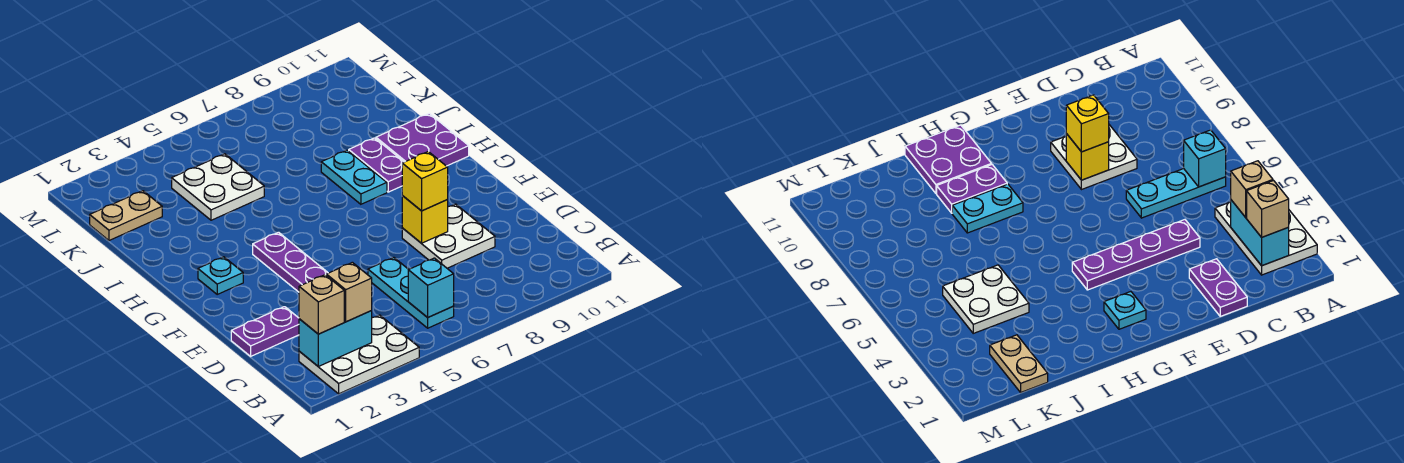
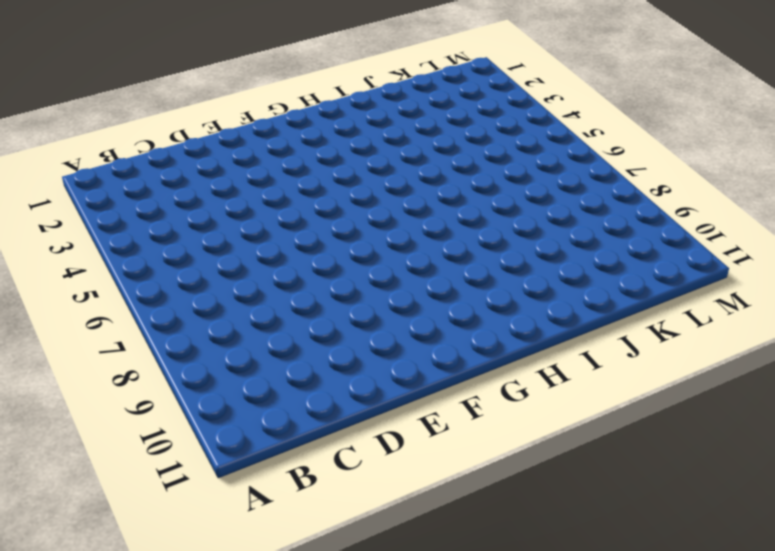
none -> white plate A2:B4 level 1
none -> cyan plate B6:D6 level 1
none -> purple plate D1:D2 level 1

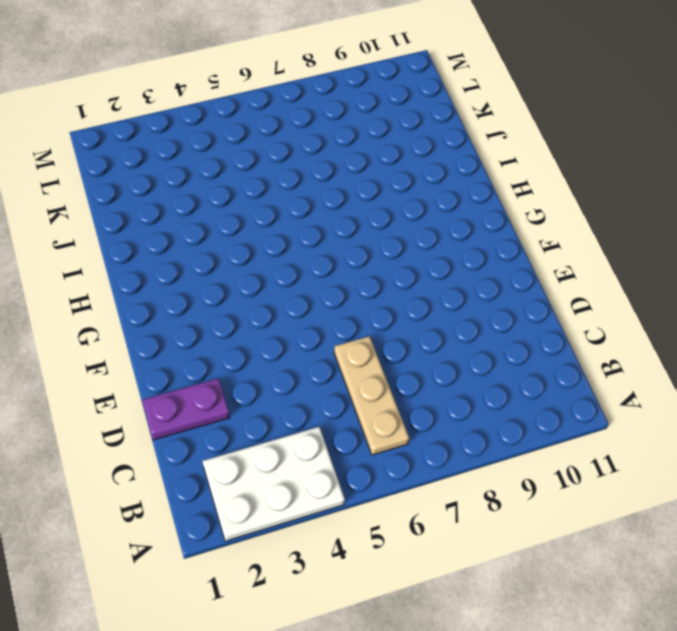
tan plate B6:D6 level 1 -> cyan plate B6:D6 level 1
none -> purple plate D4:G4 level 1
none -> white plate D8:E9 level 1
none -> cyan plate G2 level 1

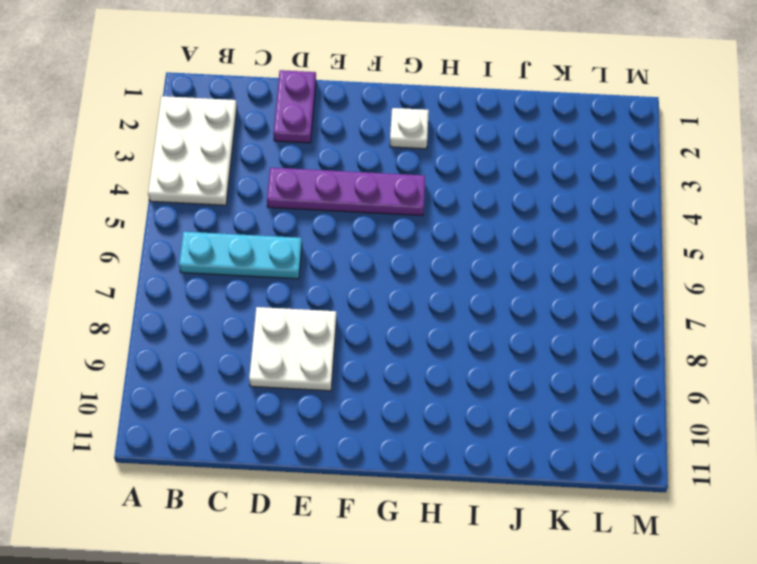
white plate G2 level 1 -> cyan plate G2 level 1
none -> cyan plate H8:I8 level 1
none -> purple plate H9:I9 level 1
none -> purple plate H10:I11 level 1

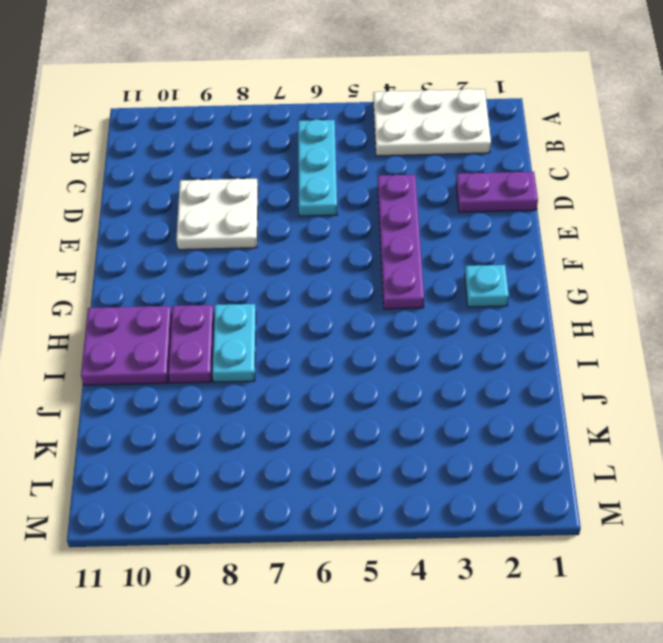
none -> white plate J4:K5 level 1
none -> tan plate K1:K2 level 1
none -> cyan brick B2:B3 level 2

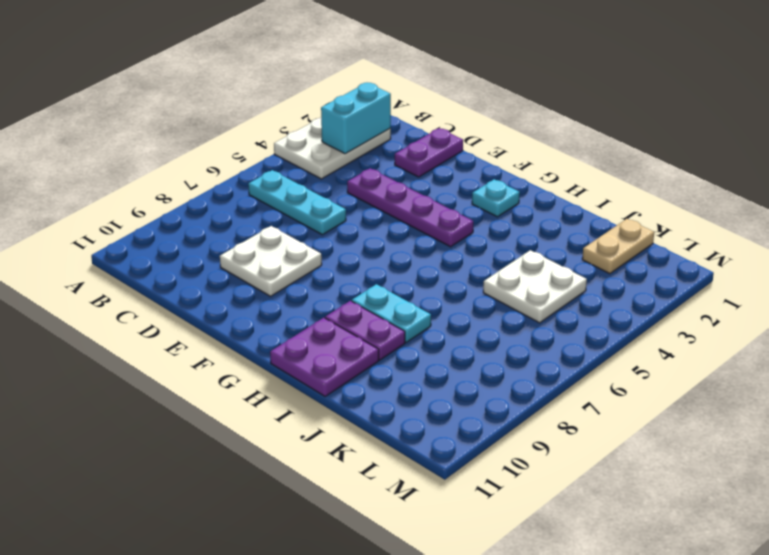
none -> cyan brick B6 level 2
none -> yellow brick E8 level 2
none -> tan brick B2 level 3

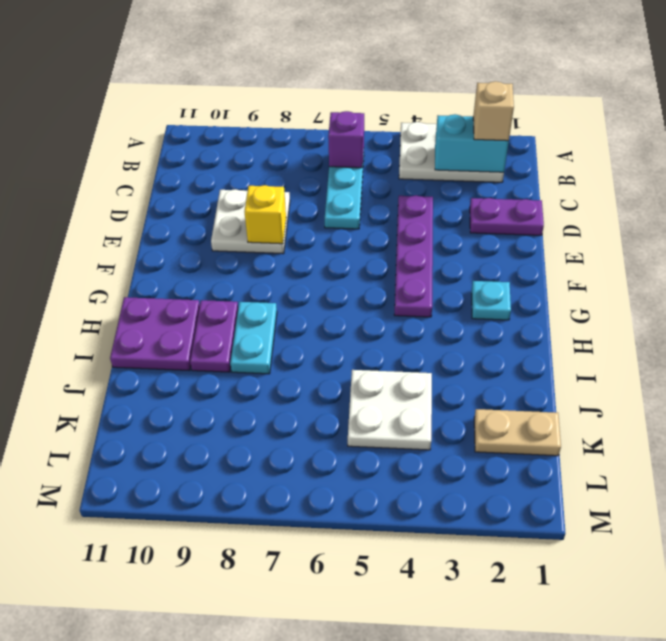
purple brick B6 level 2 -> cyan brick B6 level 2
none -> tan brick B3 level 3
none -> yellow brick E8 level 3

